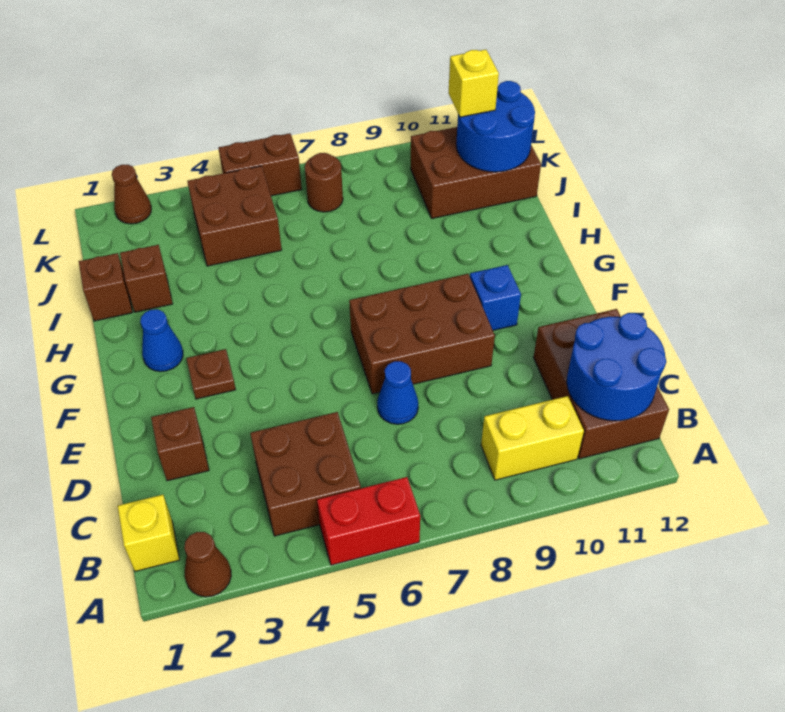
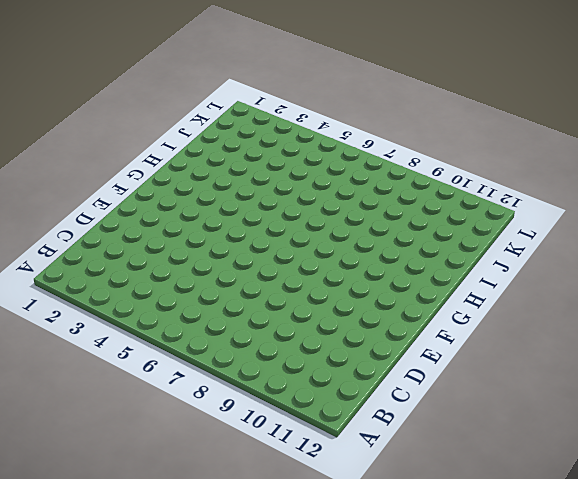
none -> brown cone A2 level 1
none -> red brick A5:A6 level 1
none -> yellow brick B1 level 1

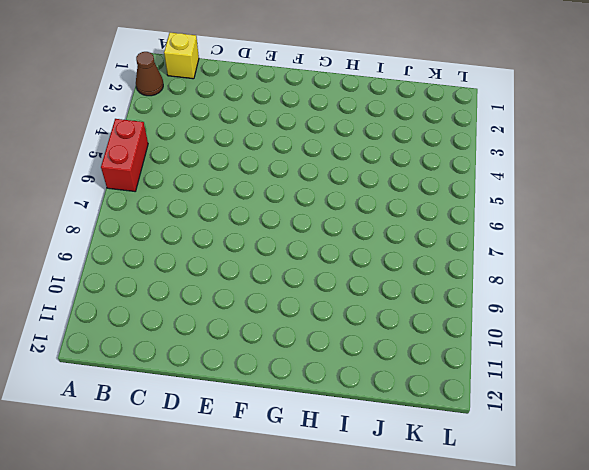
none -> brown brick B4:C5 level 1
none -> yellow brick B9:B10 level 1
none -> brown brick B11:D12 level 1

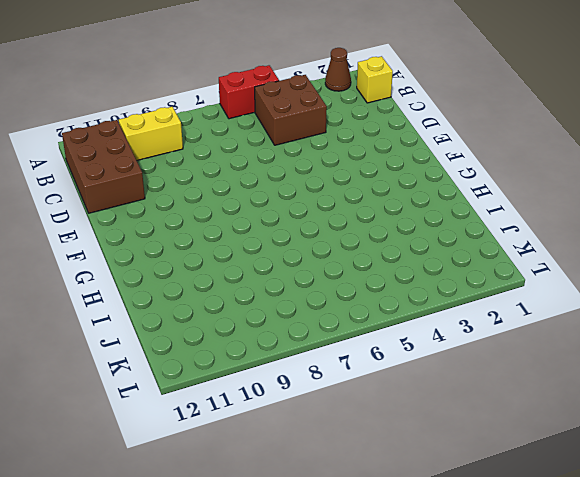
none -> brown brick D2 level 1
none -> blue cone D7 level 1
none -> brown brick E7:F9 level 1

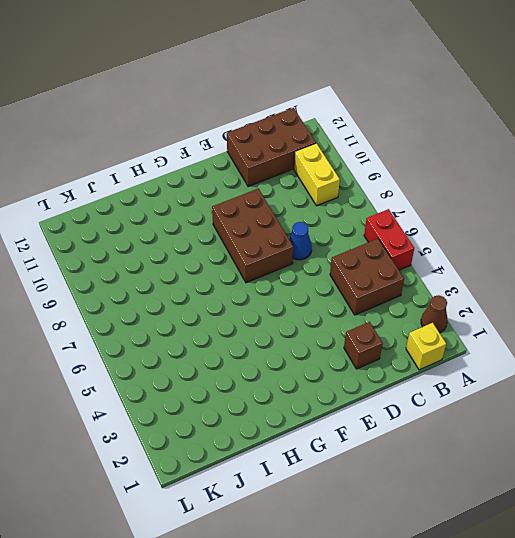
none -> brown plate F3 level 1
none -> blue brick F10 level 1
none -> blue cone G2 level 1

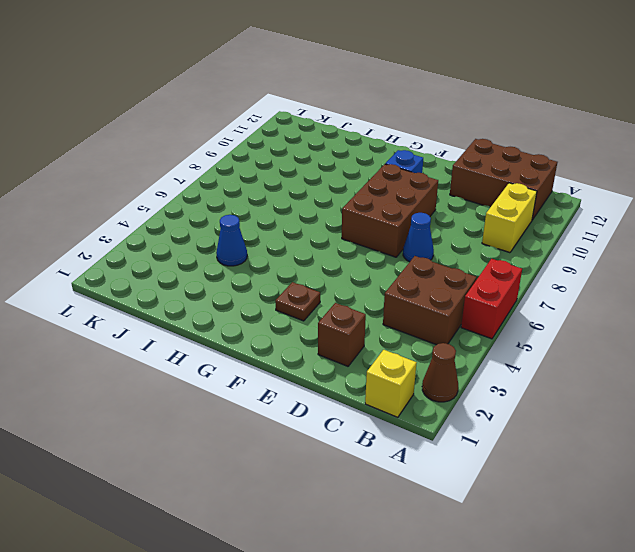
blue cone I4 level 1 -> blue cone G2 level 1
none -> brown brick I1 level 1
none -> brown brick I2 level 1
none -> brown brick J4:K5 level 1

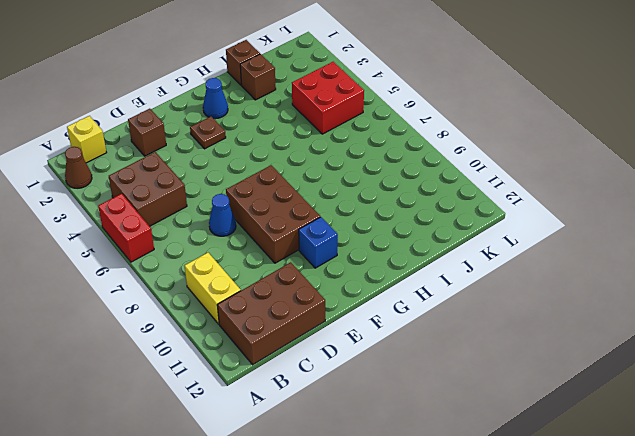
red brick J4:K5 level 1 -> brown brick J4:K5 level 1
none -> brown brick J10:K12 level 1
none -> brown round brick K7 level 1
none -> brown cone L2 level 1

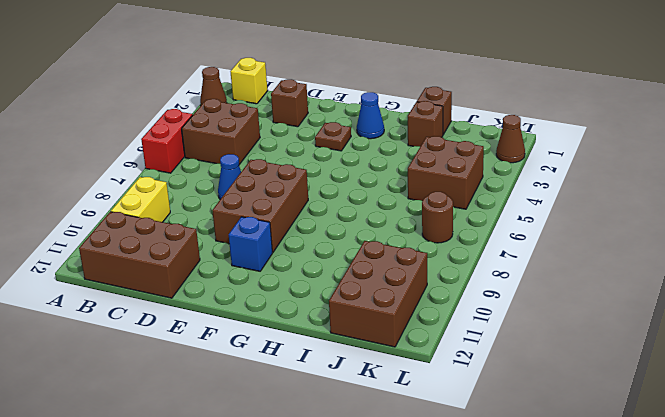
none -> brown brick L5:L6 level 1
none -> blue round brick B11:C12 level 2
none -> blue round brick J11:K12 level 2

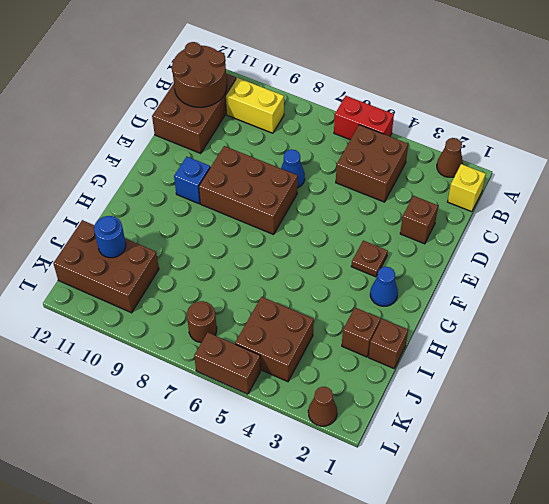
brown round brick B11:C12 level 2 -> blue round brick B11:C12 level 2
blue round brick J11 level 2 -> blue round brick J11:K12 level 2
none -> yellow brick K11 level 3

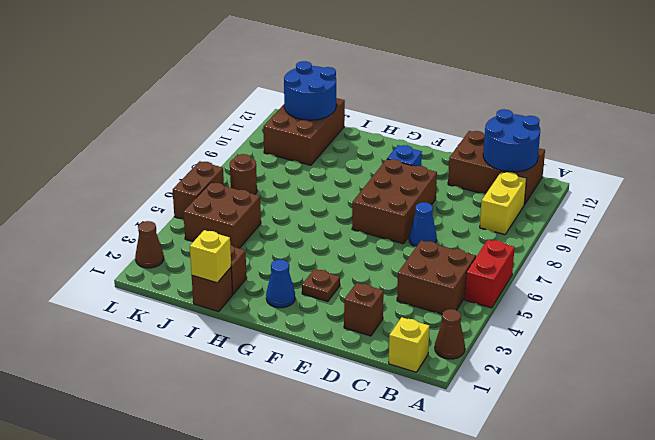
yellow brick I1 level 2 -> yellow brick K11 level 3

